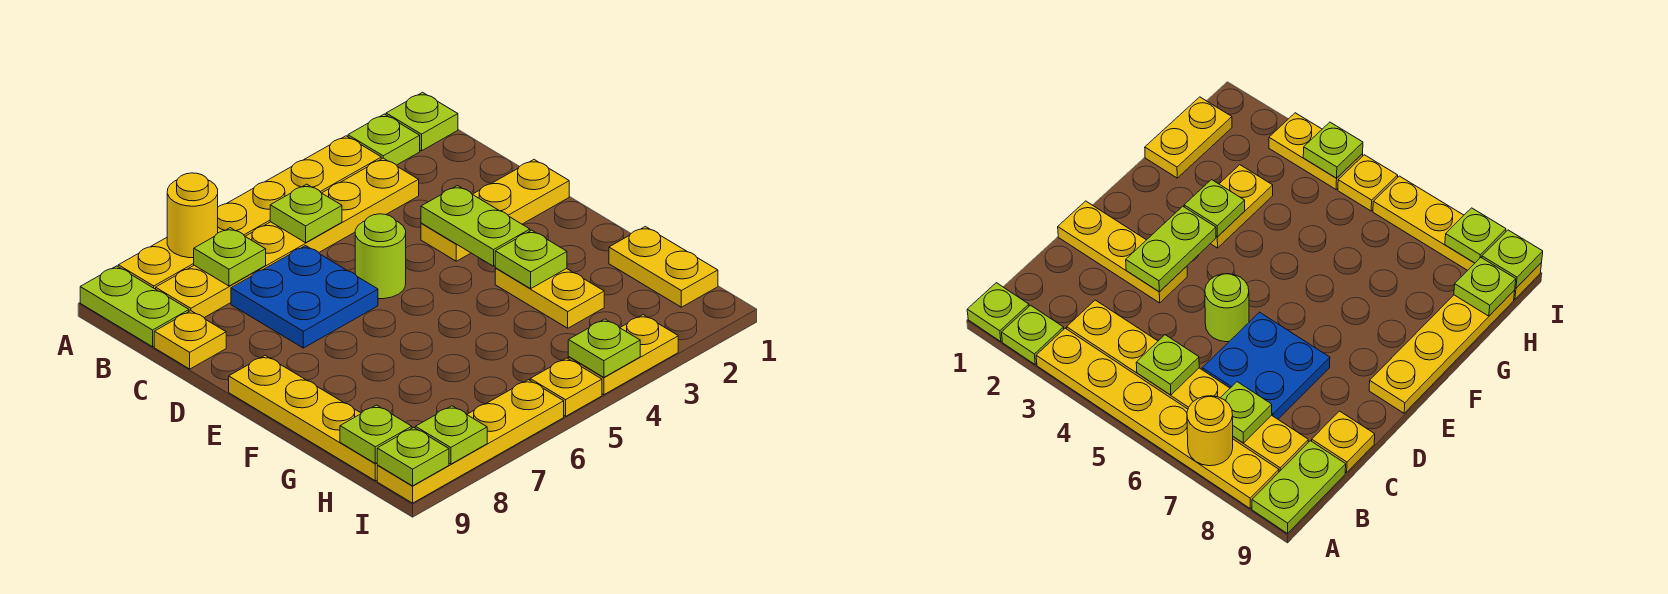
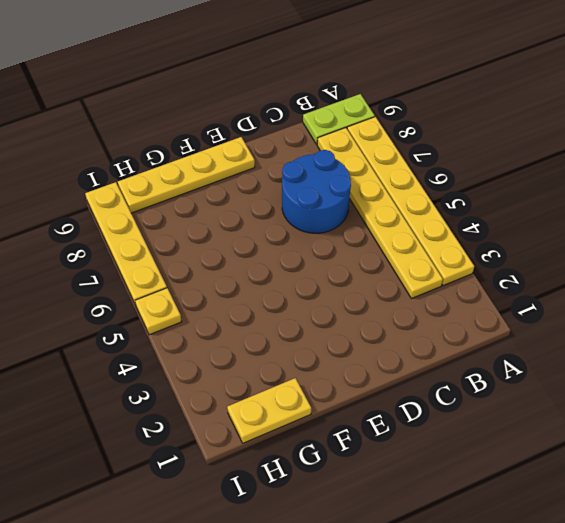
blue round brick C6:D7 level 1 -> blue plate C6:D7 level 1
none -> lime plate A1 level 1
none -> lime plate A2 level 1
none -> yellow plate C9 level 1

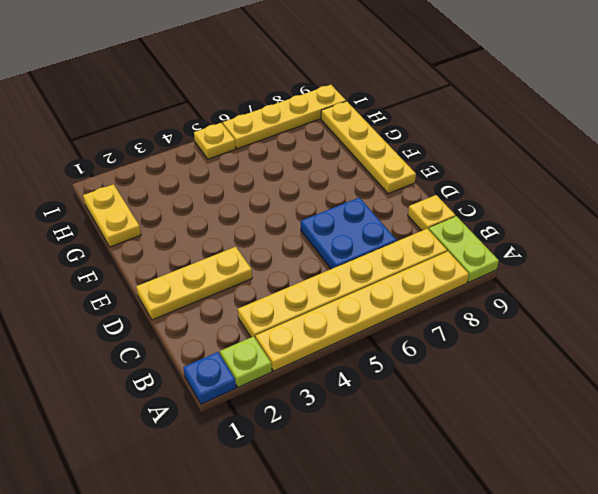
blue plate A1 level 1 -> lime plate A1 level 1
none -> lime round brick D5 level 1
none -> yellow plate F3:G3 level 1
none -> yellow plate I3:I4 level 1

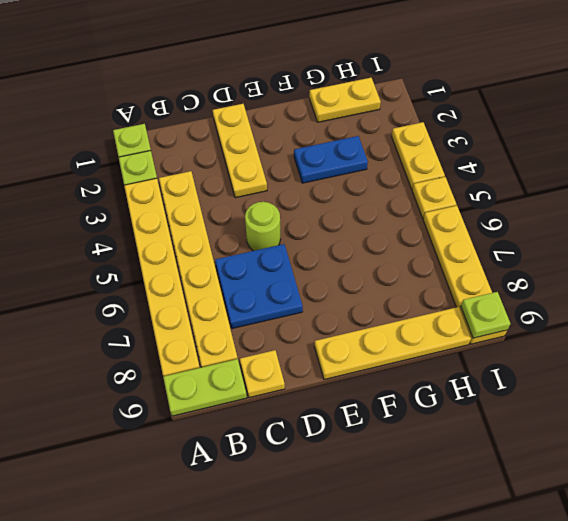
blue plate F3:G3 level 1 -> yellow plate F3:G3 level 1
none -> yellow round brick A7 level 2
none -> lime plate B5 level 2
none -> lime plate B7 level 2

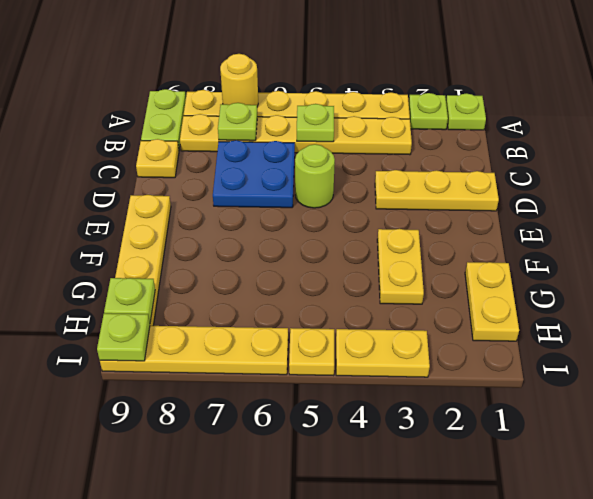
none -> lime plate D3:E3 level 2
none -> lime plate F3 level 2
none -> lime plate I4 level 2

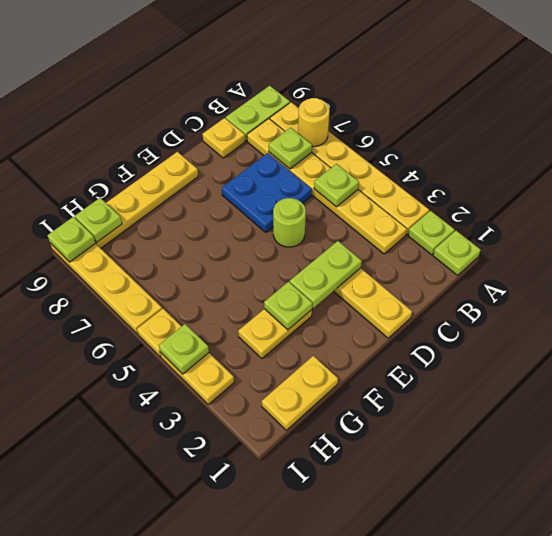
none -> lime plate I8 level 2

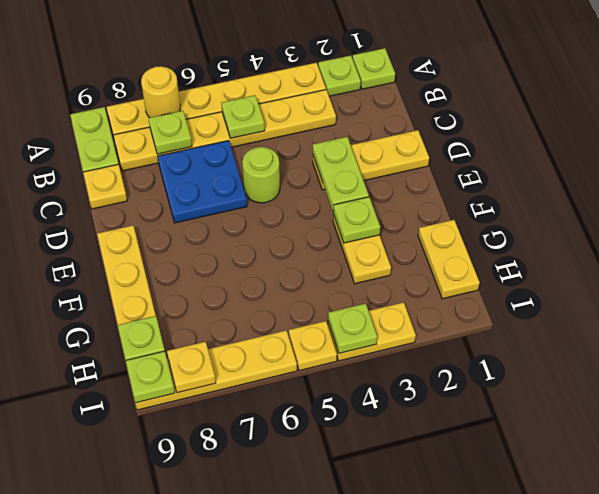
yellow plate I8 level 2 -> lime plate I8 level 2

